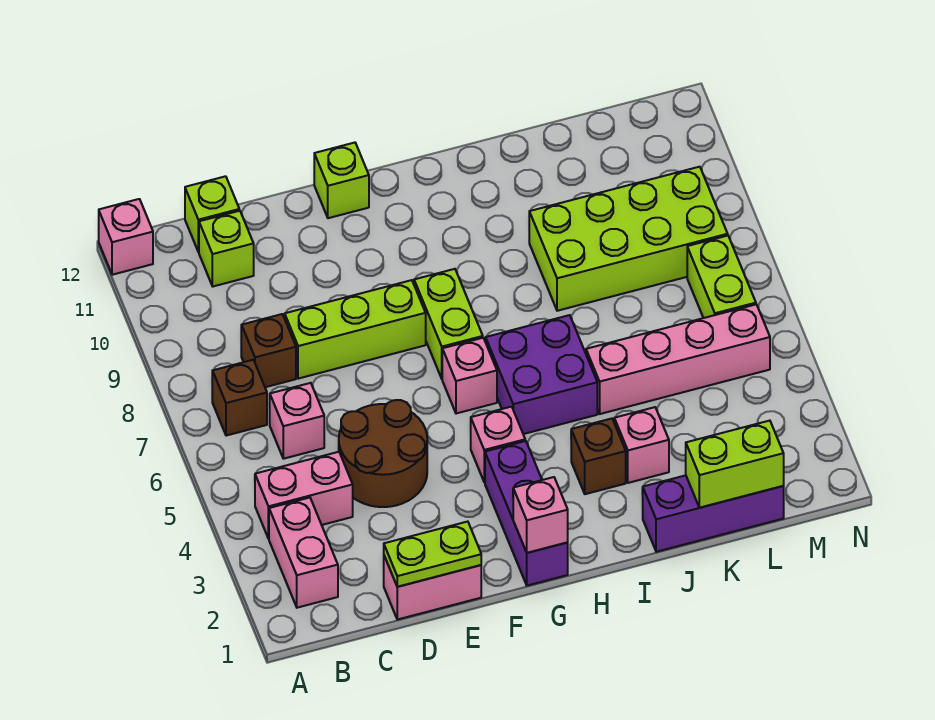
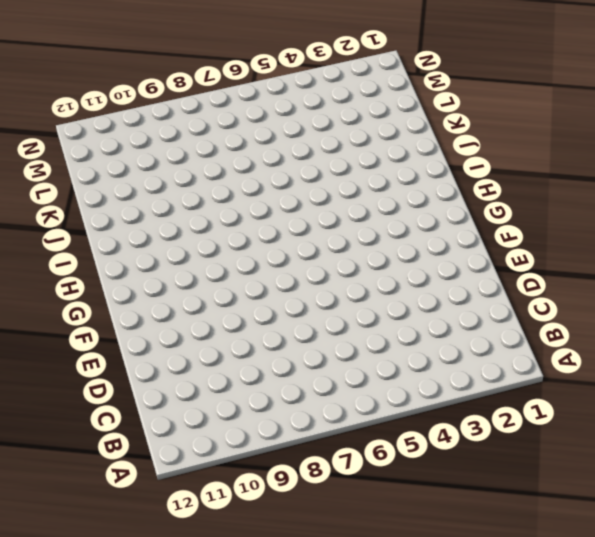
none -> pink brick A12 level 1
none -> pink brick B2:B3 level 1
none -> pink brick B4:C4 level 1

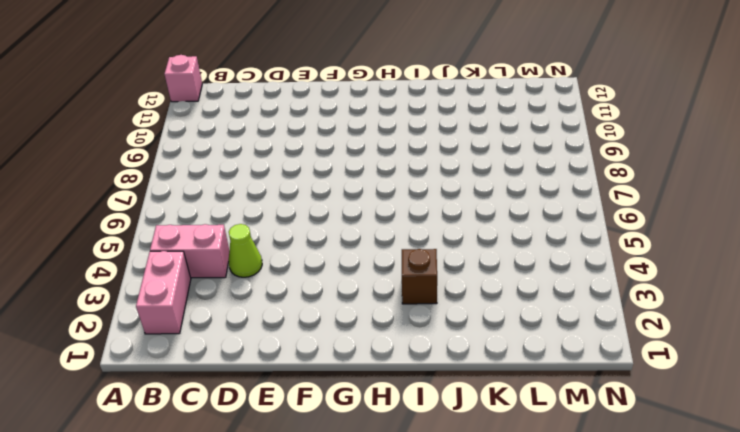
lime cone D4 level 1 -> brown round brick D4:E5 level 1
none -> brown brick B7 level 1
none -> pink brick C6 level 1
none -> brown brick C8 level 1

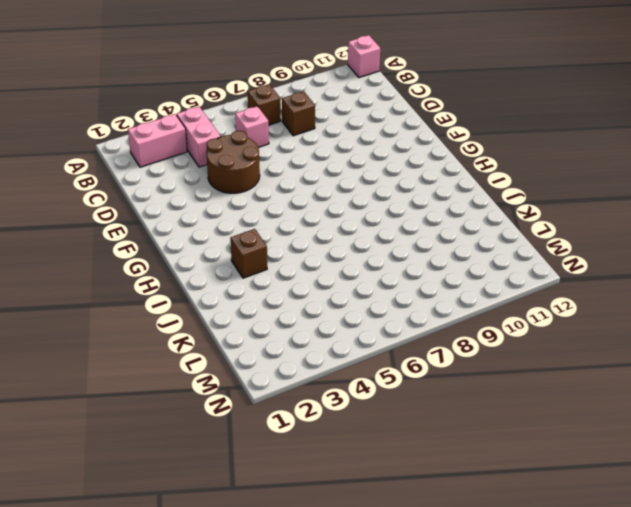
none -> lime brick C11 level 1
none -> lime brick C12 level 1
none -> pink brick D1:E1 level 1

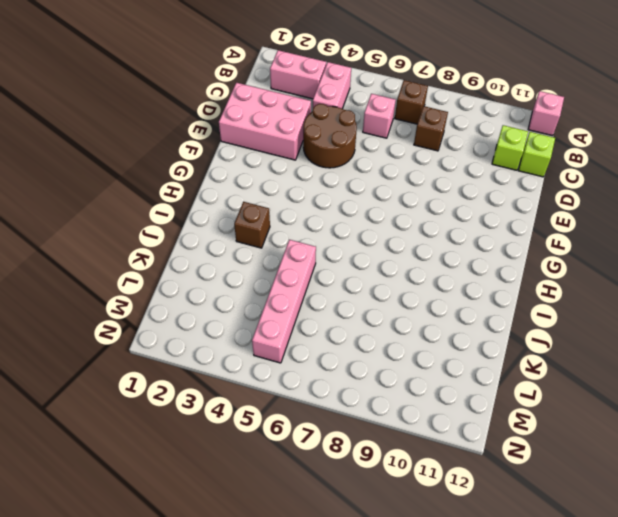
pink brick D1:E3 level 1 -> pink brick D1:E1 level 1
none -> lime brick D8:F8 level 1
none -> lime brick F12 level 1
none -> purple brick G1:G3 level 1

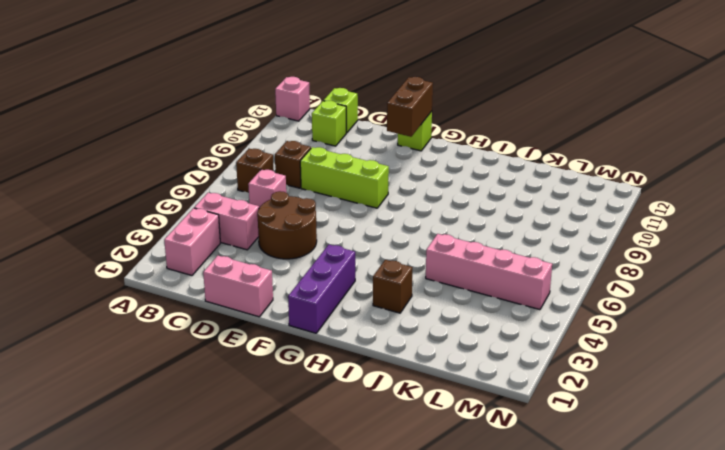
brown brick F11:F12 level 2 -> none
none -> pink brick G4 level 1
none -> pink brick G6 level 1
none -> lime brick G7:G8 level 1

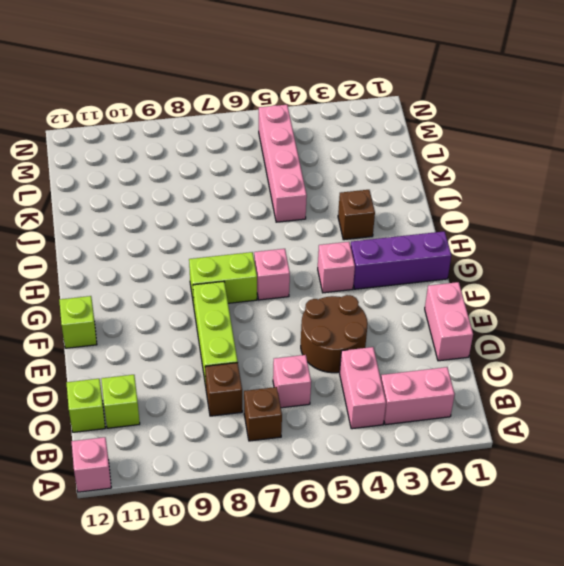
none -> purple brick H5:I6 level 1
none -> purple brick J1:L1 level 1
none -> pink brick J3 level 1

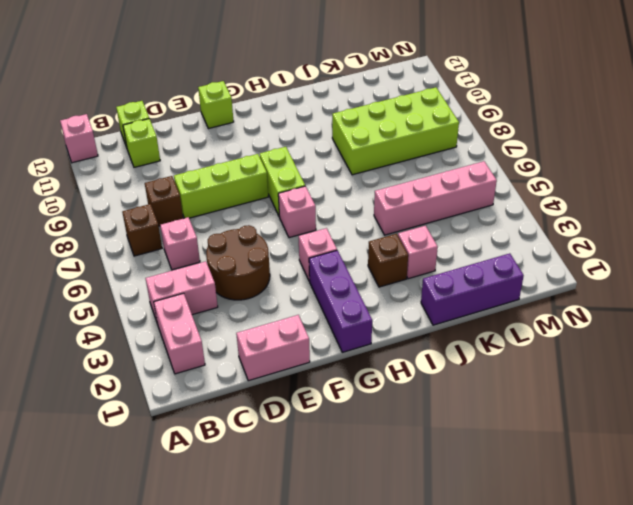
none -> purple brick H5:I6 level 1
none -> lime brick M6:M7 level 1
none -> lime plate D1:E1 level 2

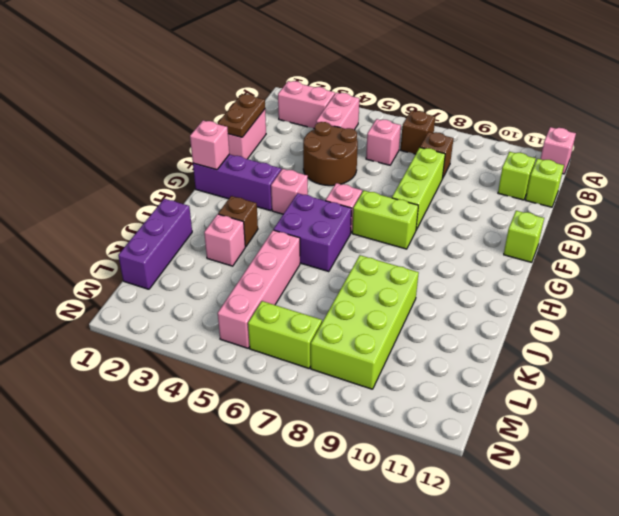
brown plate D1:E1 level 2 -> lime plate D1:E1 level 2
none -> lime brick K1:L1 level 2

